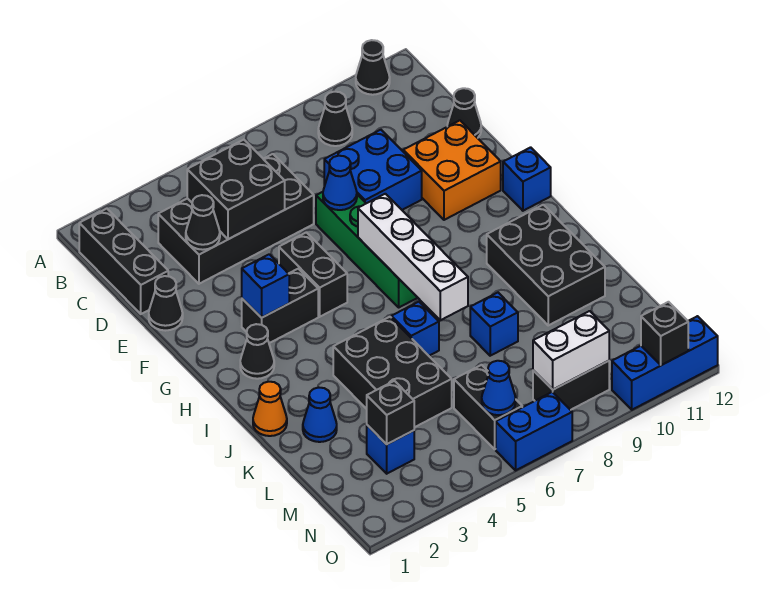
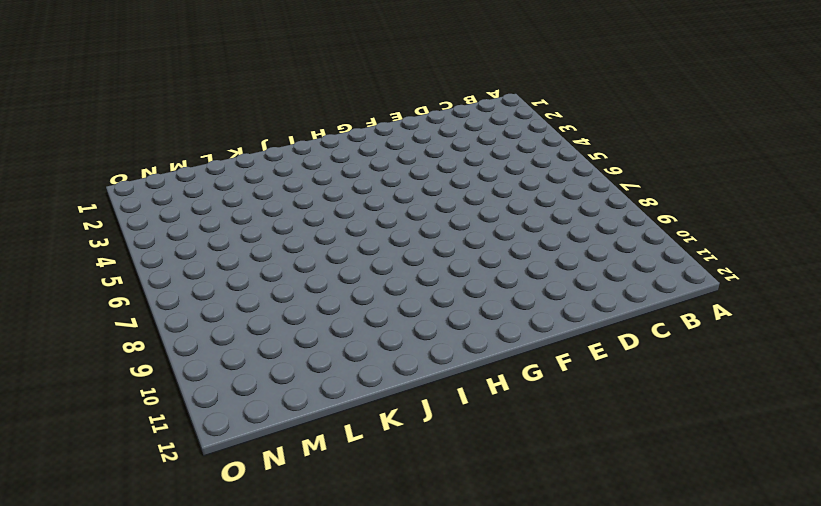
none -> black cone A11 level 1
none -> black brick B1:D1 level 1
none -> black cone B9 level 1
none -> black brick C3:D6 level 1

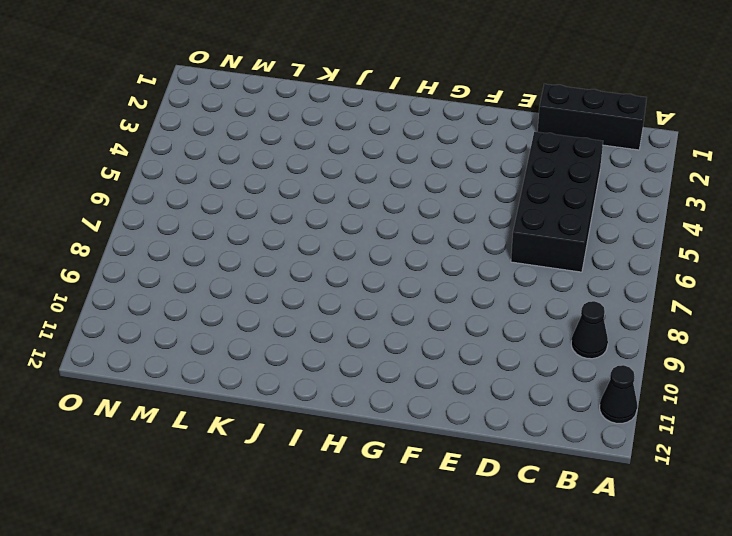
none -> blue brick D8:E9 level 1
none -> black cone D12 level 1
none -> black cone E1 level 1
none -> green brick E7:H7 level 1

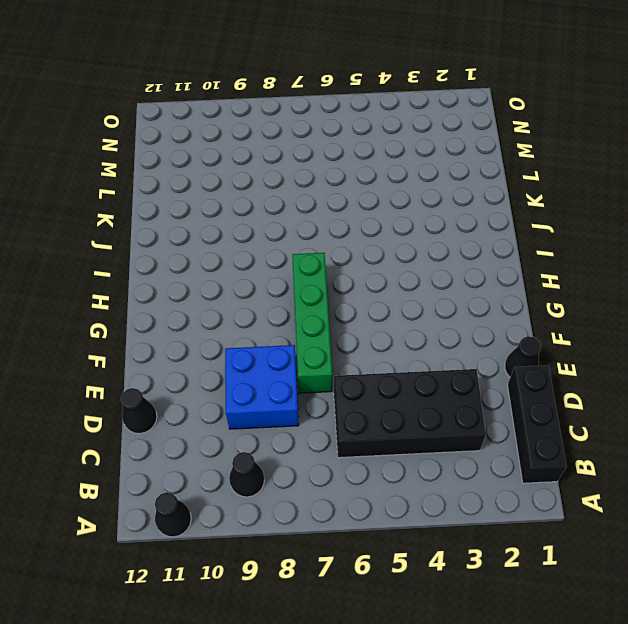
none -> orange brick E10:F11 level 1
none -> black brick F5:G5 level 1
none -> black brick G3:G4 level 1
none -> blue brick G12 level 1

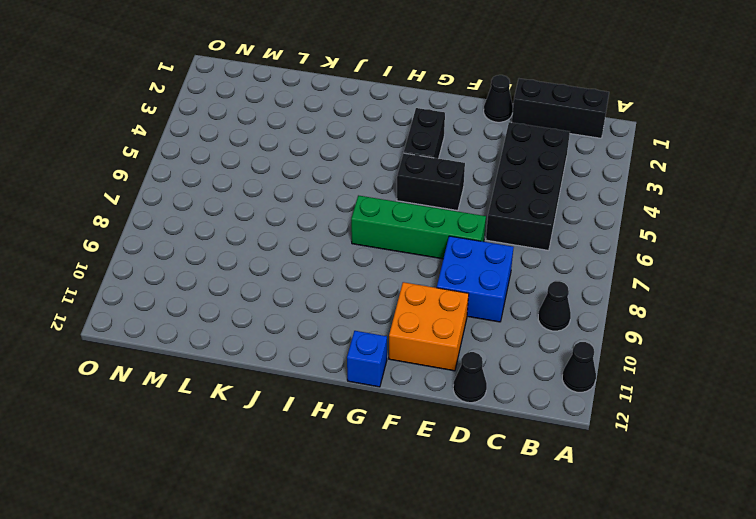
none -> black cone H2 level 1
none -> black brick I10:K11 level 1
none -> orange cone J1 level 1
none -> black brick J4:L5 level 1

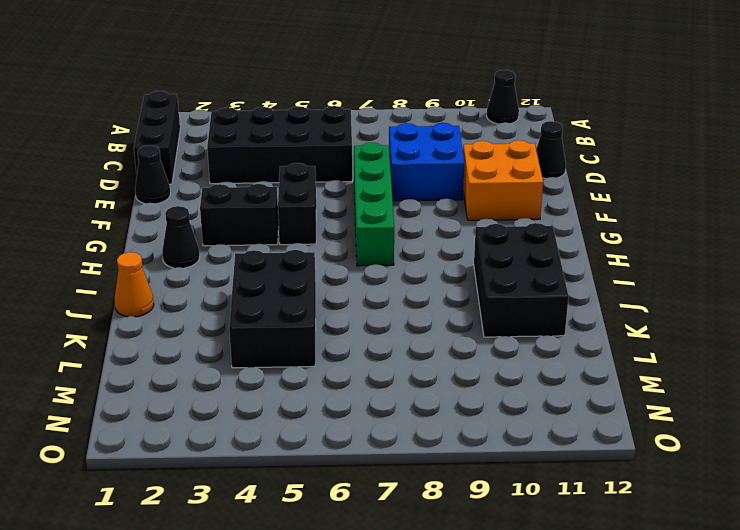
none -> black cone B9 level 1
none -> blue brick G12 level 1
none -> blue brick J6 level 1
none -> blue cone K2 level 1

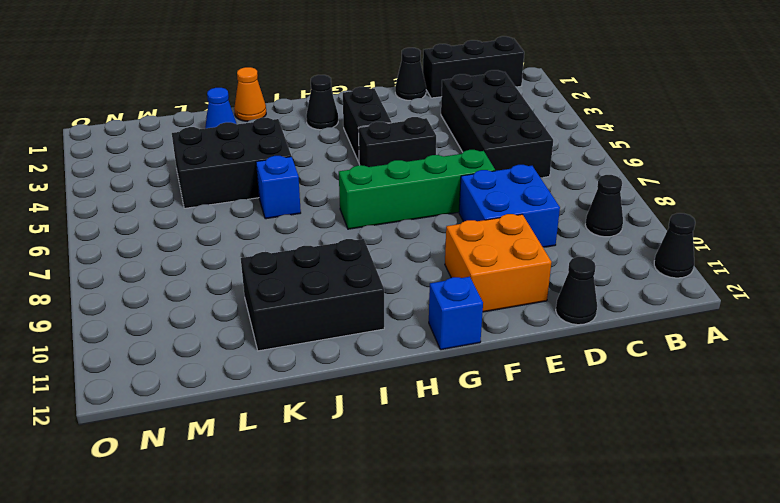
none -> blue brick K8 level 1
none -> blue brick M3 level 1
none -> black brick M6:N6 level 1
none -> black brick N8:N9 level 1

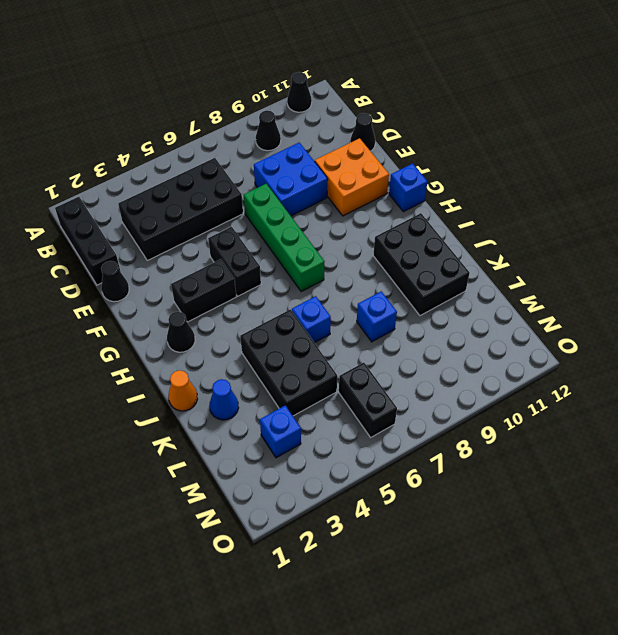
none -> black brick N8:N9 level 1
none -> blue brick O6:O7 level 1
none -> blue brick O10:O12 level 1
none -> black brick C4:D5 level 2

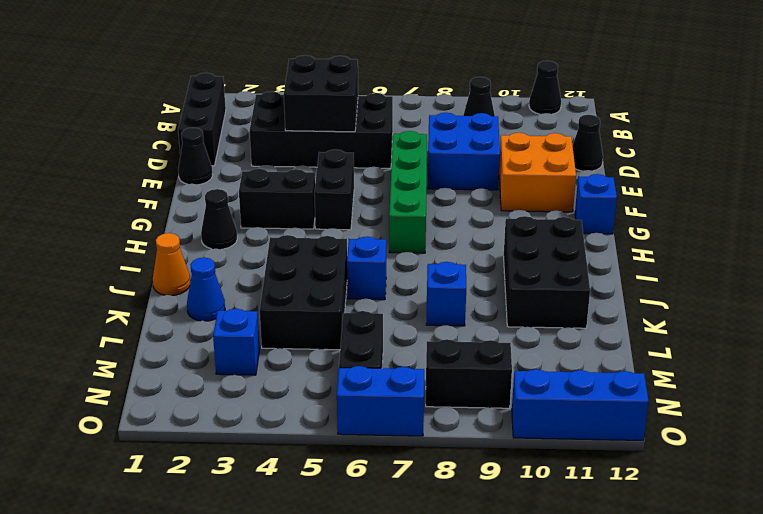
none -> black cone D3 level 2
none -> blue cone E7 level 2
none -> blue brick G3 level 2
none -> white brick G7:J7 level 2

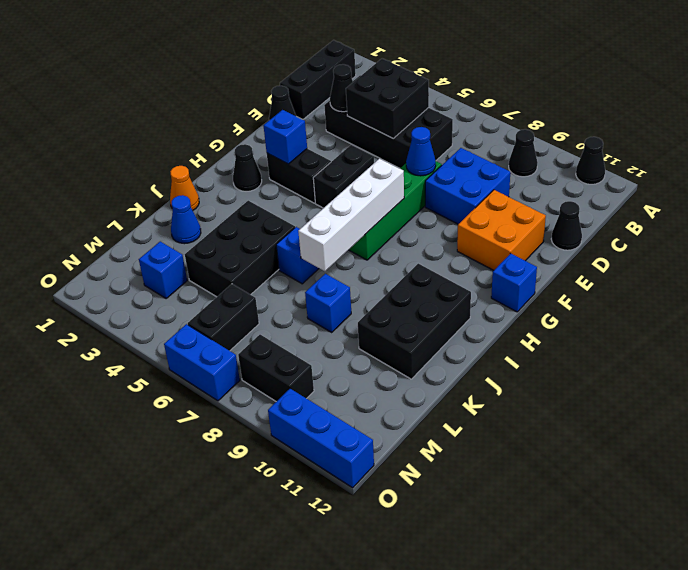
none -> black brick M3 level 2
none -> blue cone N6 level 2
none -> white brick N8:N9 level 2
none -> black brick O11 level 2

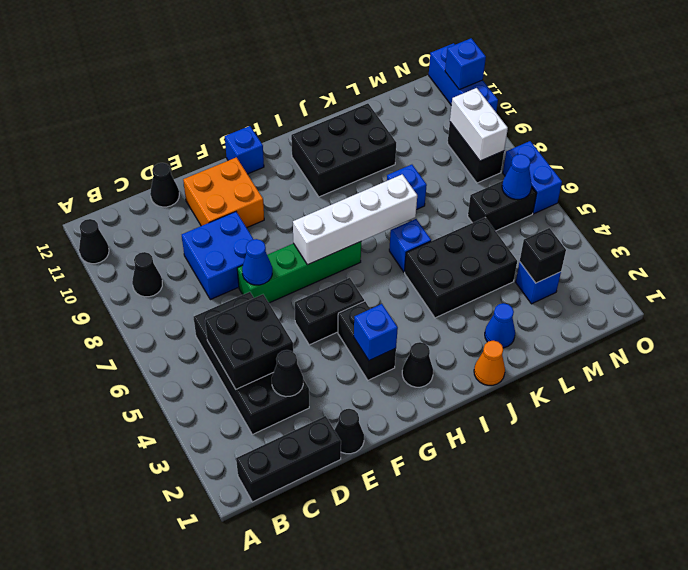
blue brick O11 level 2 -> black brick O11 level 2

